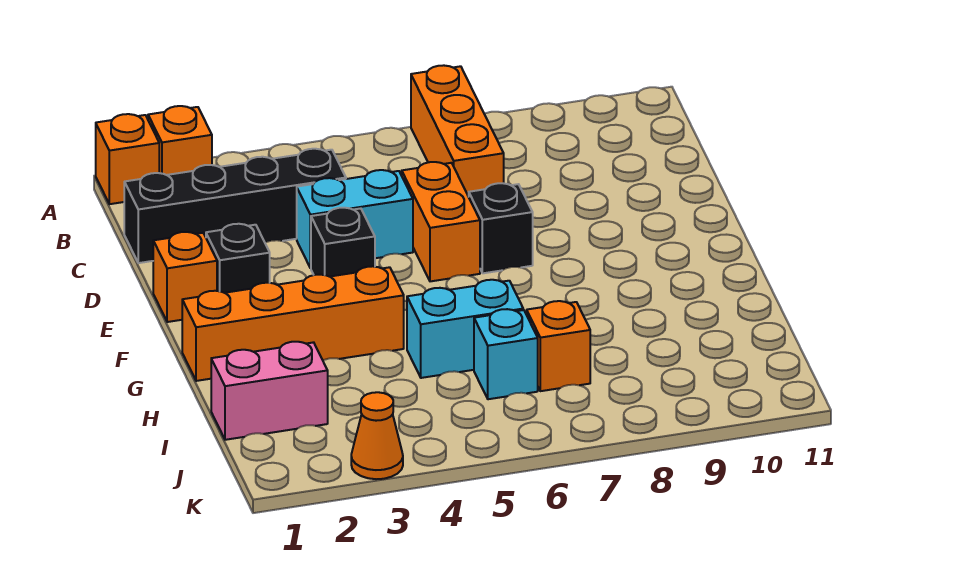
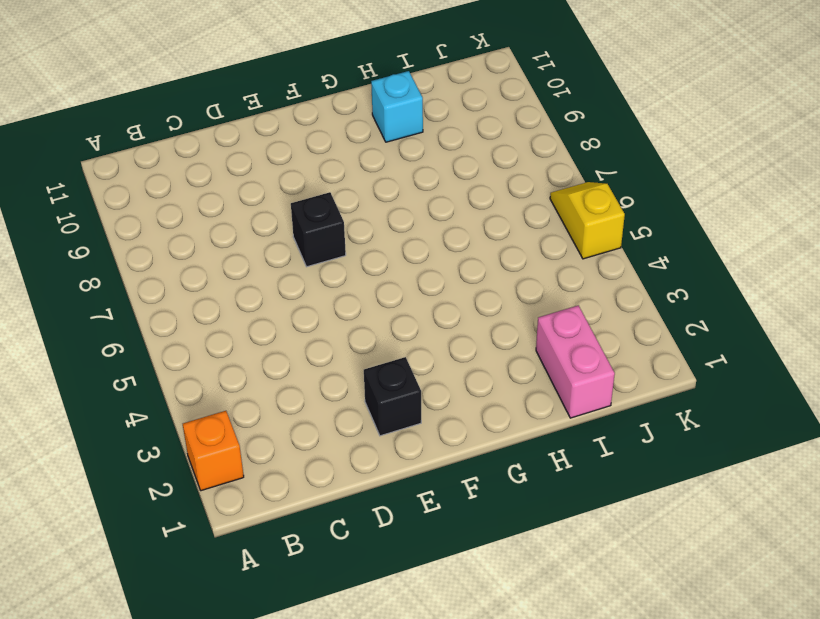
cyan brick H10 level 1 -> cyan brick I6 level 1
yellow slope K5:K6 level 1 top 5 -> none
none -> orange brick A1 level 1
none -> orange brick A7:C7 level 1
none -> black brick C1:C4 level 1

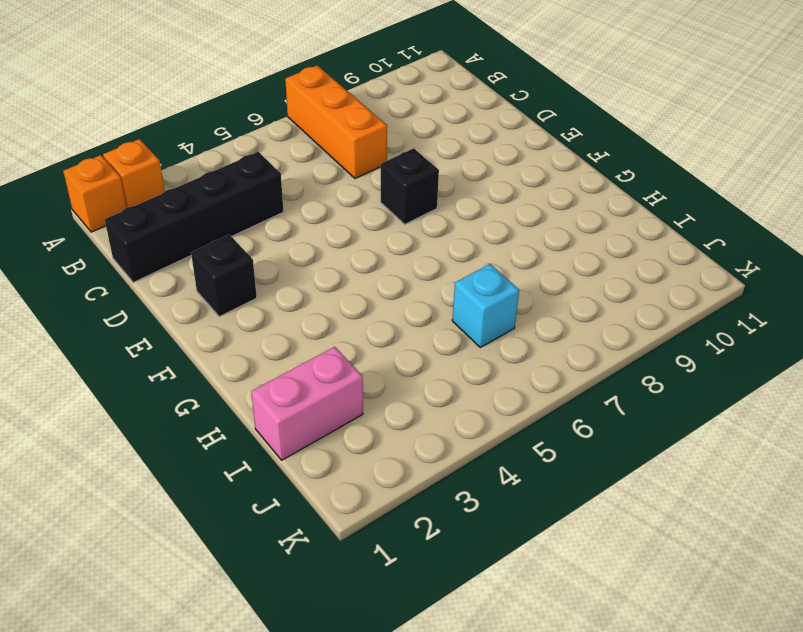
none -> cyan brick D4:D5 level 1
none -> orange brick D6:E6 level 1
none -> orange brick E1 level 1

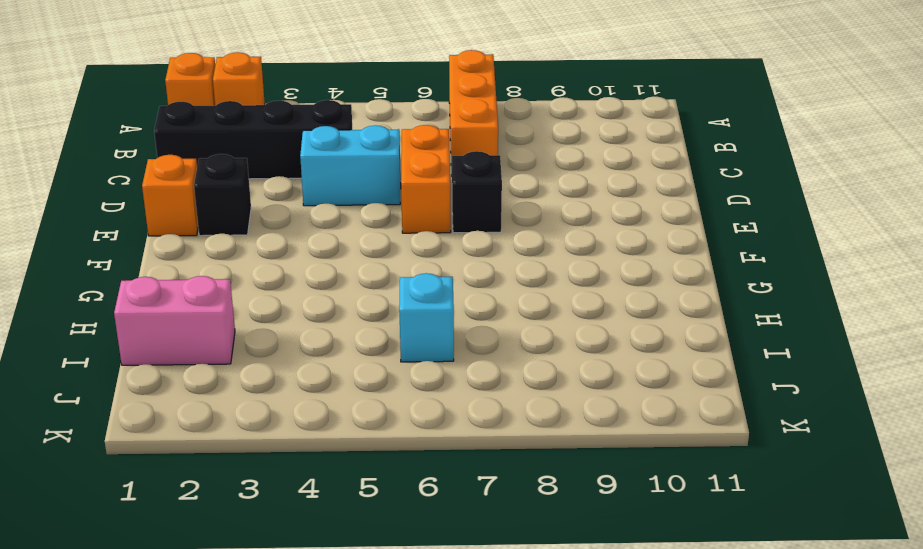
none -> black brick E4 level 1
none -> orange brick G1:G4 level 1
none -> cyan brick H5:H6 level 1

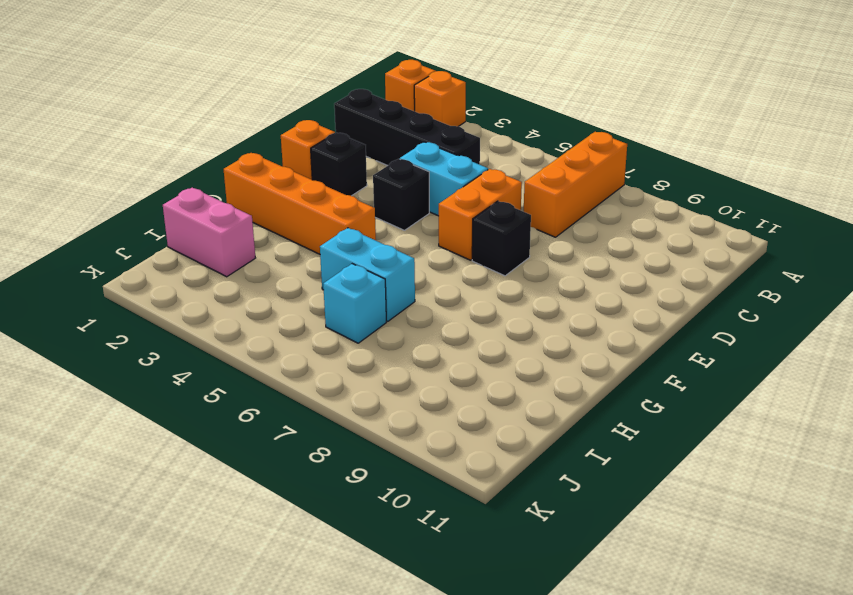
none -> orange brick I7 level 1
none -> orange cone K3 level 1

